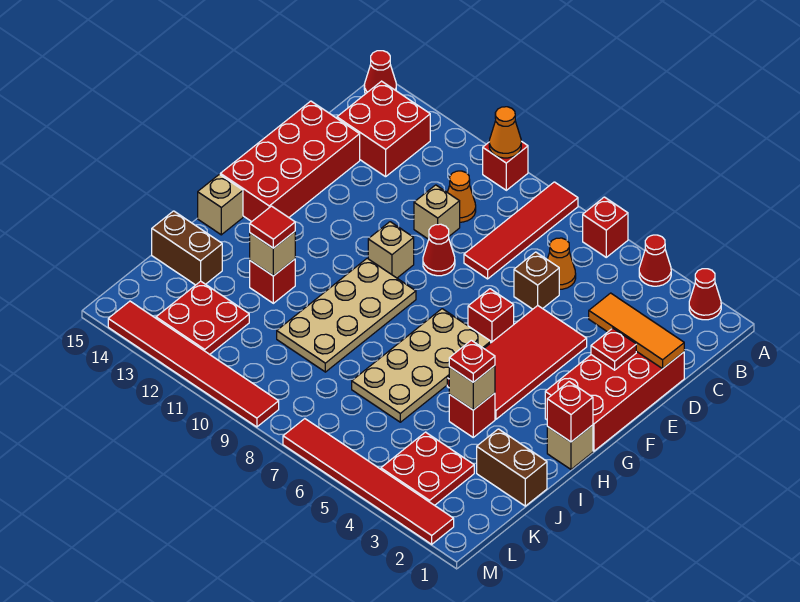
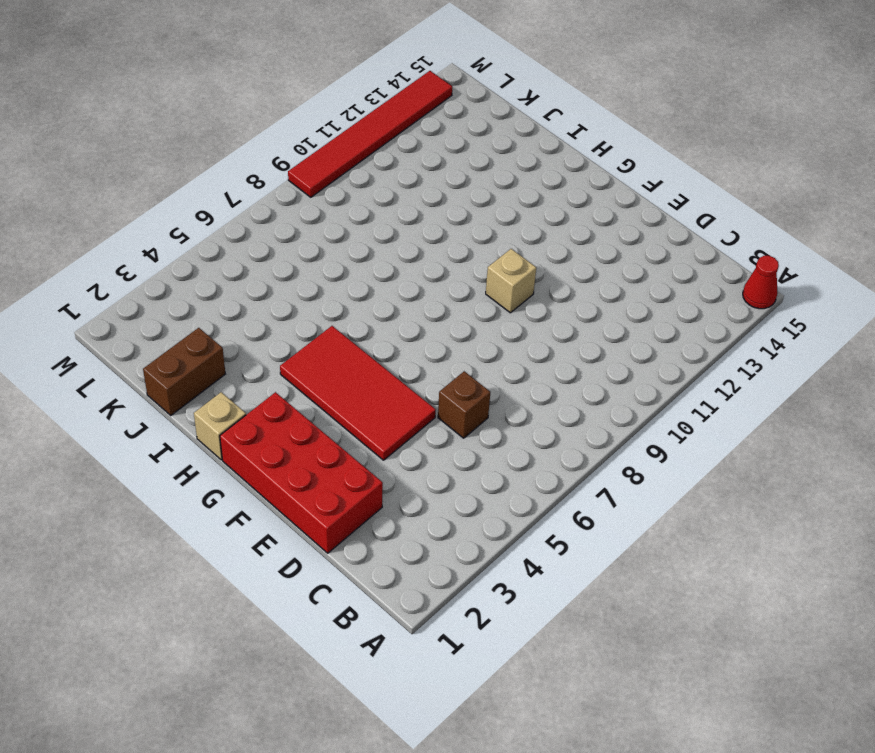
none -> red cone A2 level 1
none -> red cone A4 level 1
none -> red brick A6 level 1
none -> red tile A8:D8 level 1

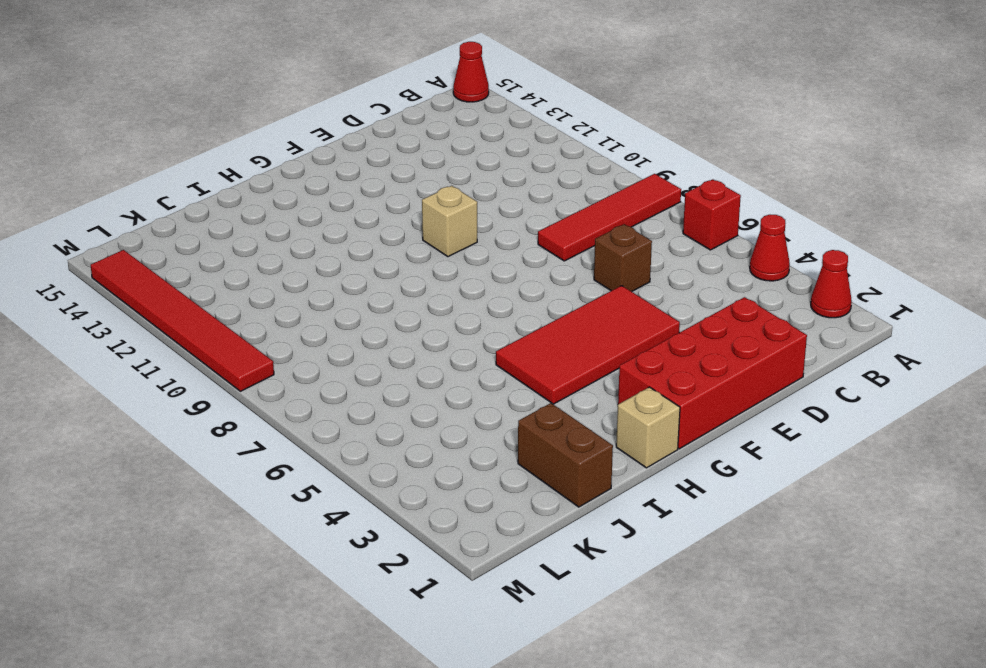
none -> red brick A10 level 1
none -> red brick B13:C14 level 1
none -> orange cone C6 level 1
none -> orange cone C10 level 1

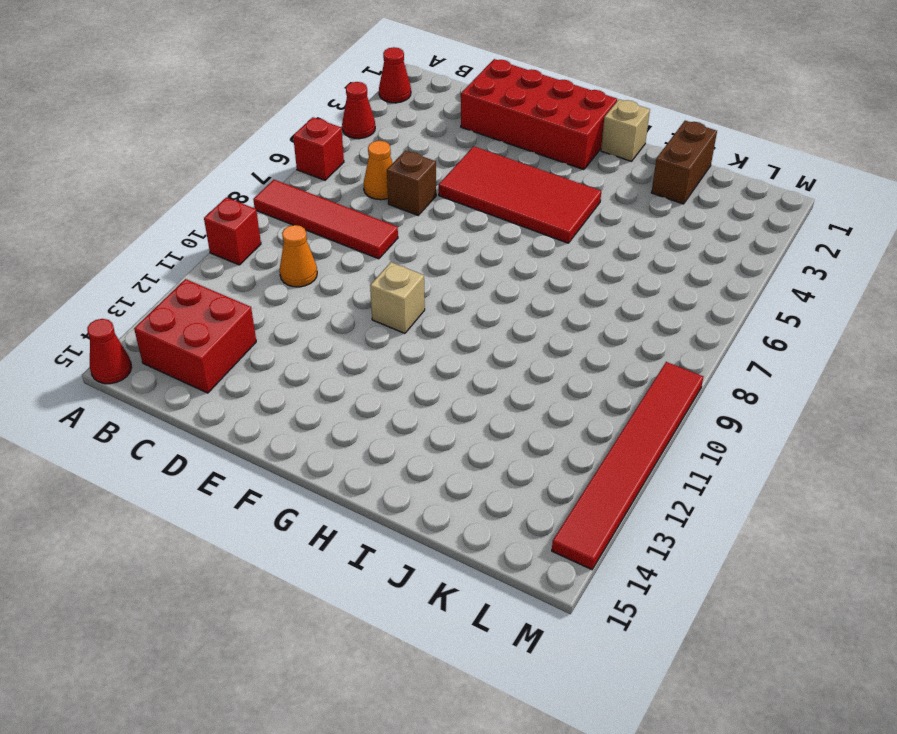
none -> tan brick D10 level 1
none -> red brick D14:G15 level 1
none -> red cone E9 level 1
none -> red brick F6 level 1

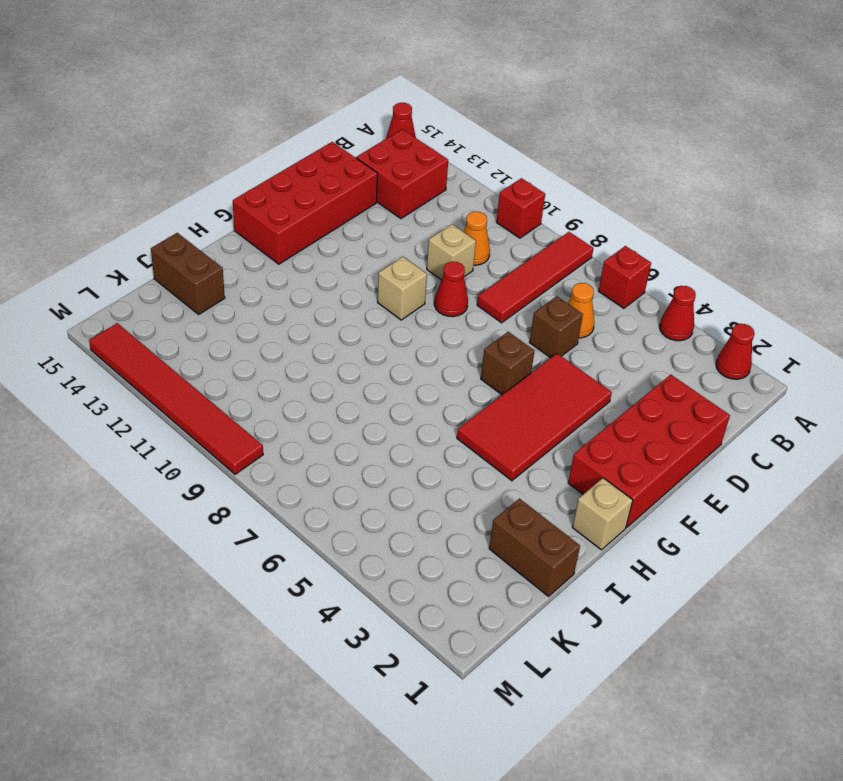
brown brick F6 level 1 -> red brick F6 level 1
none -> tan plate G6:J7 level 1
none -> tan plate G9:J10 level 1
none -> tan brick H15 level 1
none -> red brick I4 level 1

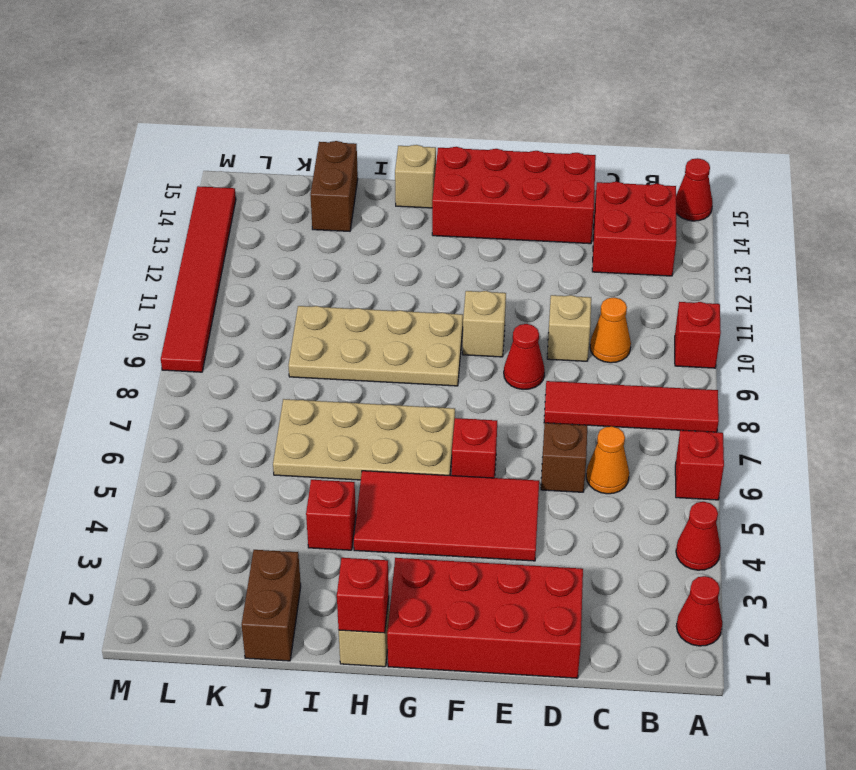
none -> red brick I12 level 1
none -> red plate K3:L4 level 1
none -> red plate K12:L13 level 1
none -> red tile M2:M7 level 1

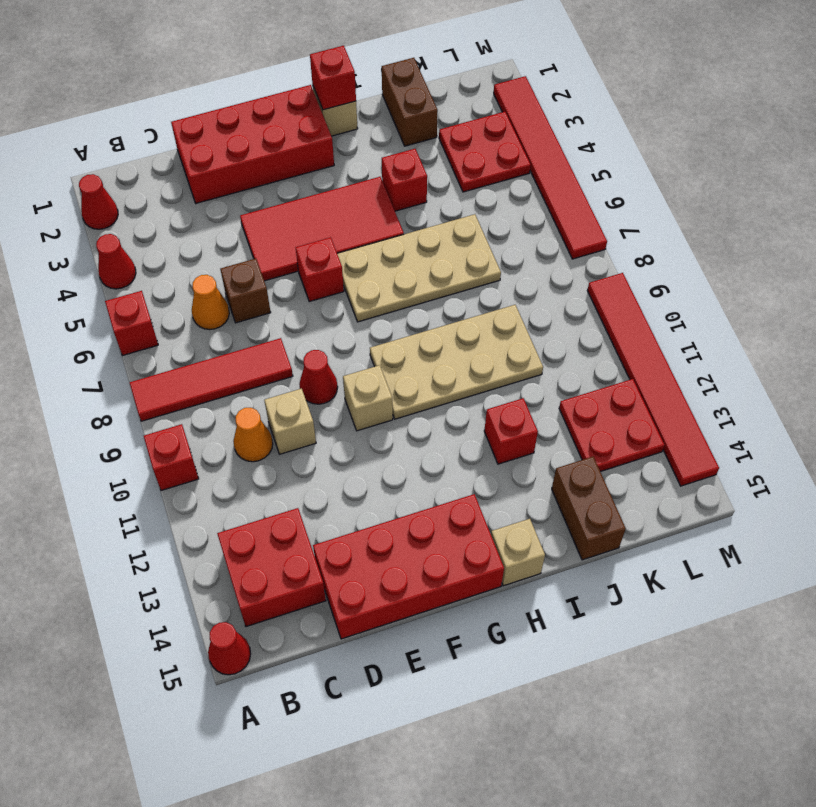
none -> orange cone A10 level 2
none -> orange tile D1:D3 level 2
none -> red plate E2 level 2
none -> tan brick I4 level 2

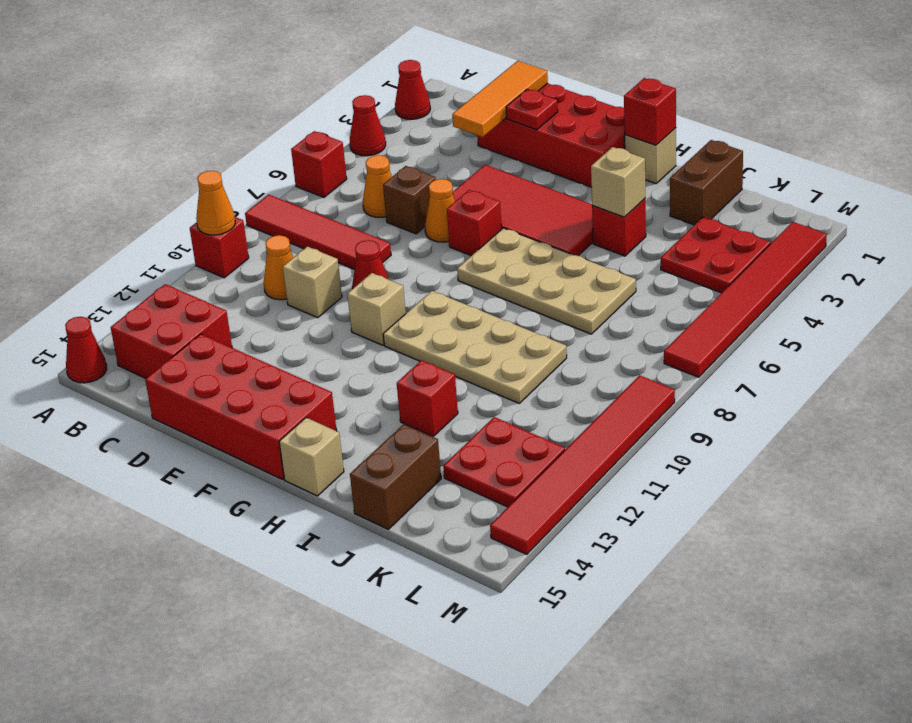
orange cone E6 level 1 -> none
none -> tan brick I12 level 2
none -> red plate I4 level 3
none -> red tile I12 level 3

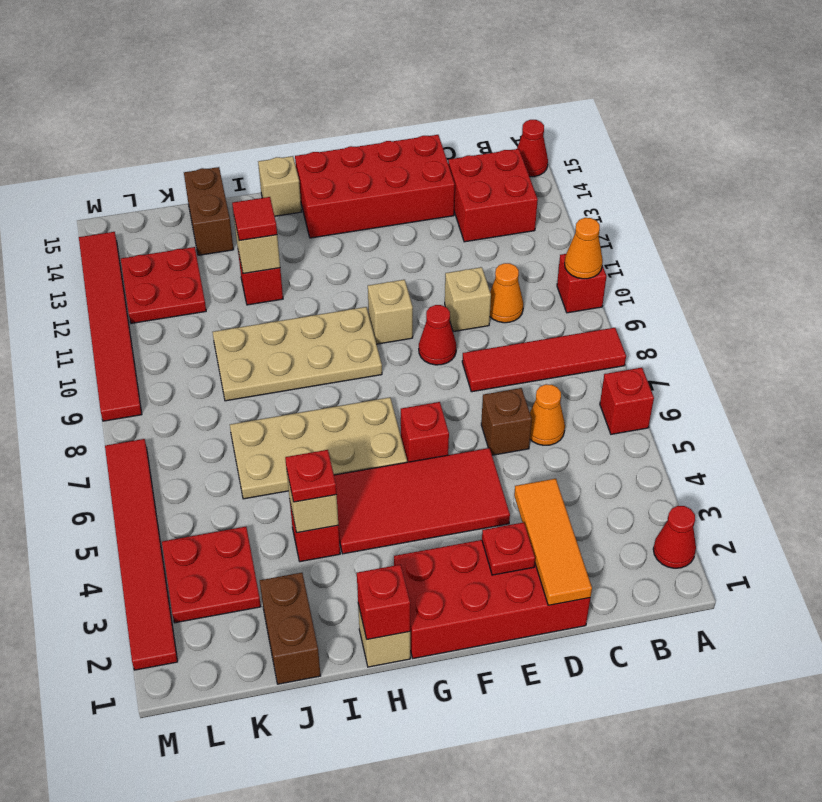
none -> red cone A4 level 1

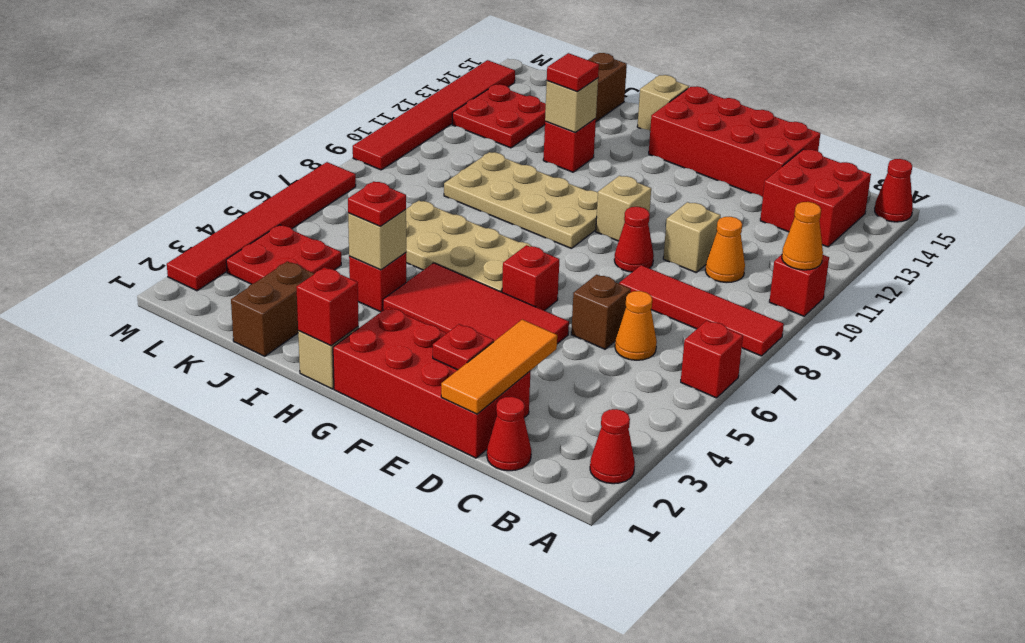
red cone C1 level 1 -> red cone A4 level 1

